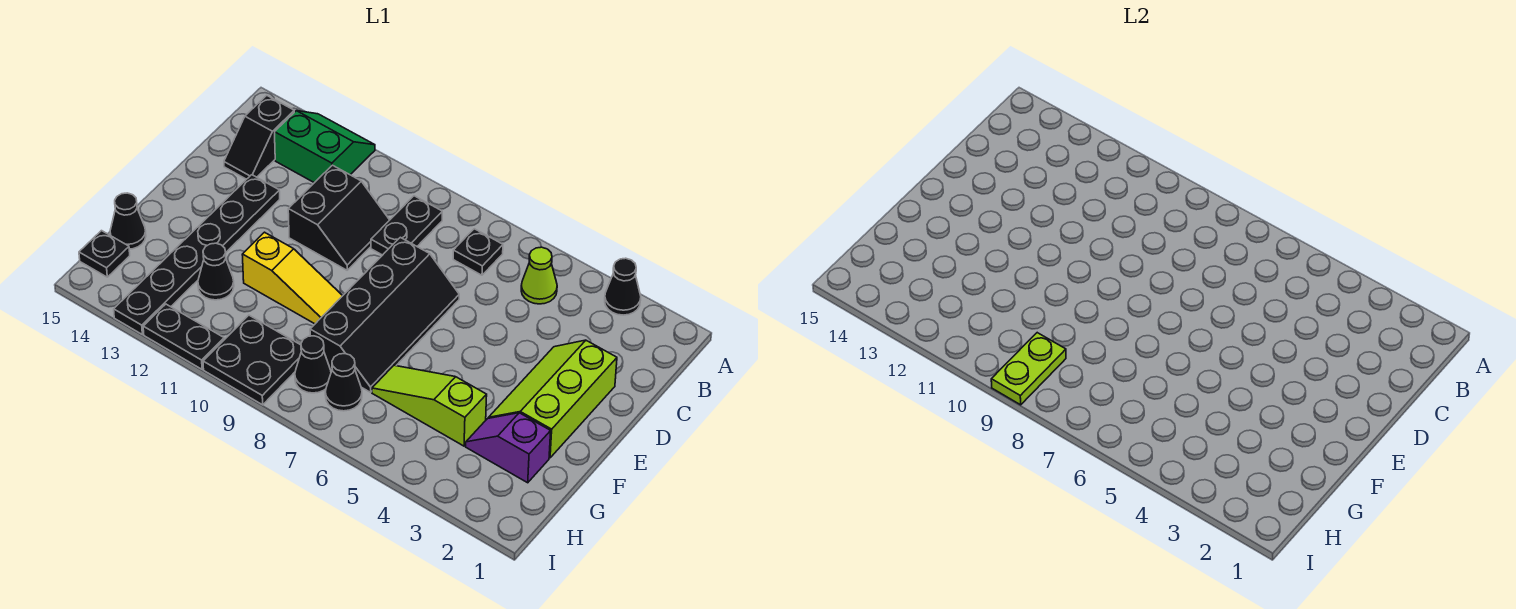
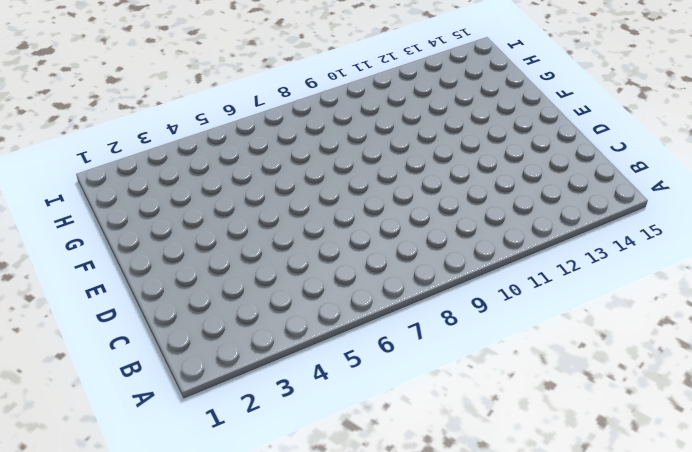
none -> black cone A3 level 1
none -> green slope A12:B13 level 1 top B
none -> lime cone B5 level 1

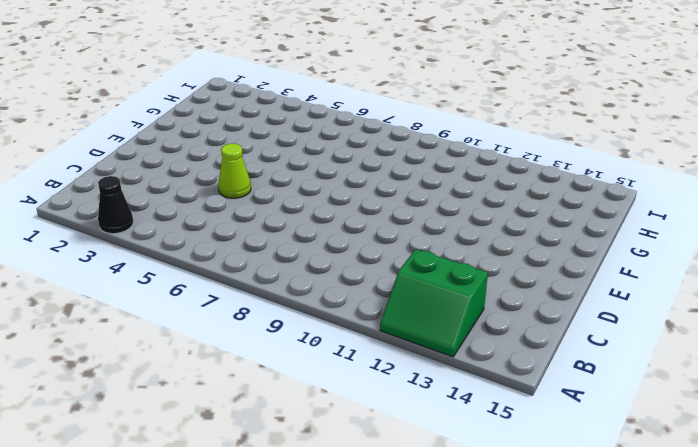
lime cone D5 level 1 -> lime cone B5 level 1
none -> black plate B7 level 1
none -> black plate B9:C9 level 1
none -> black slope B14:C14 level 1 top B

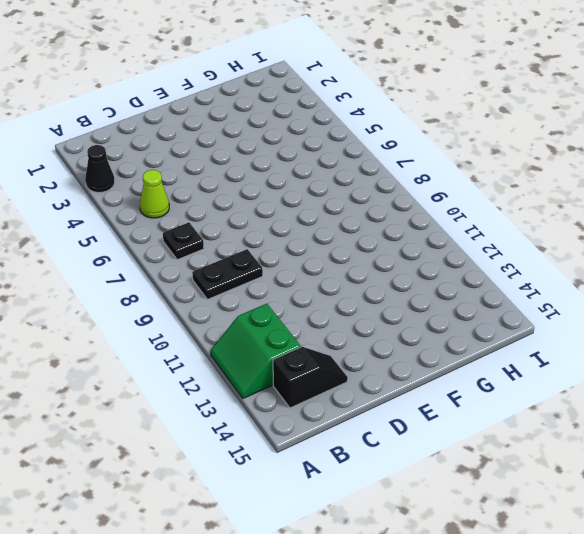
none -> black slope C10:D11 level 1 top 11
none -> lime slope D2:F3 level 1 top 2
none -> black slope D7:G8 level 1 top 8

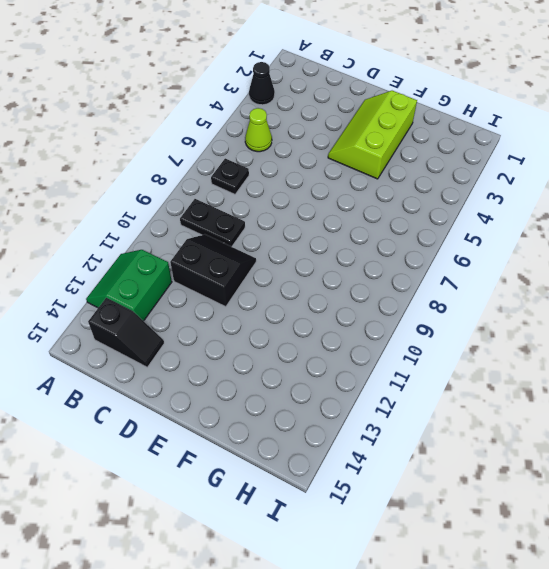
lime slope E2:F4 level 1 top F -> lime slope D2:F3 level 1 top 2
none -> black slope D7:G8 level 1 top 8
none -> black plate D13:I13 level 1
none -> yellow slope F9:F11 level 1 top 11

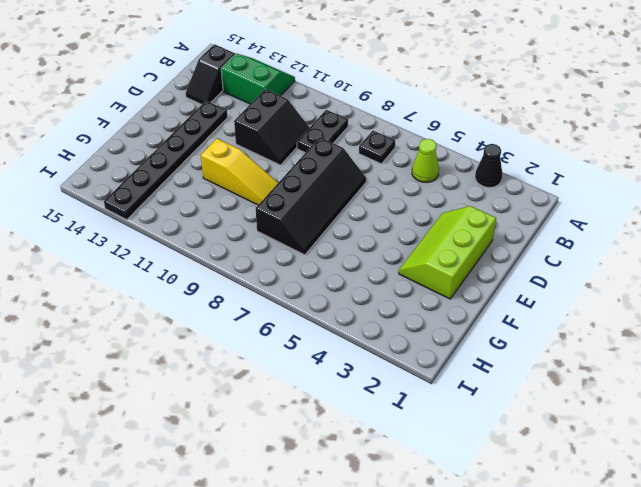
none -> purple slope G2:G3 level 1 top 2
none -> lime slope G4:G6 level 1 top 4
none -> black cone G12 level 1

